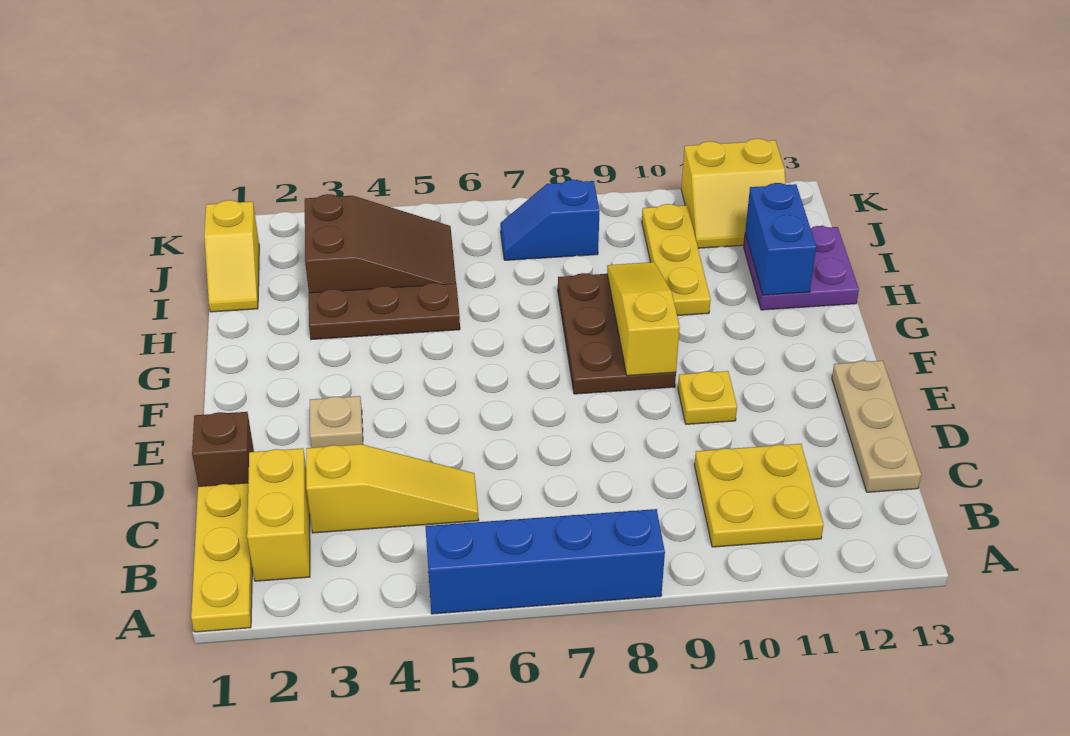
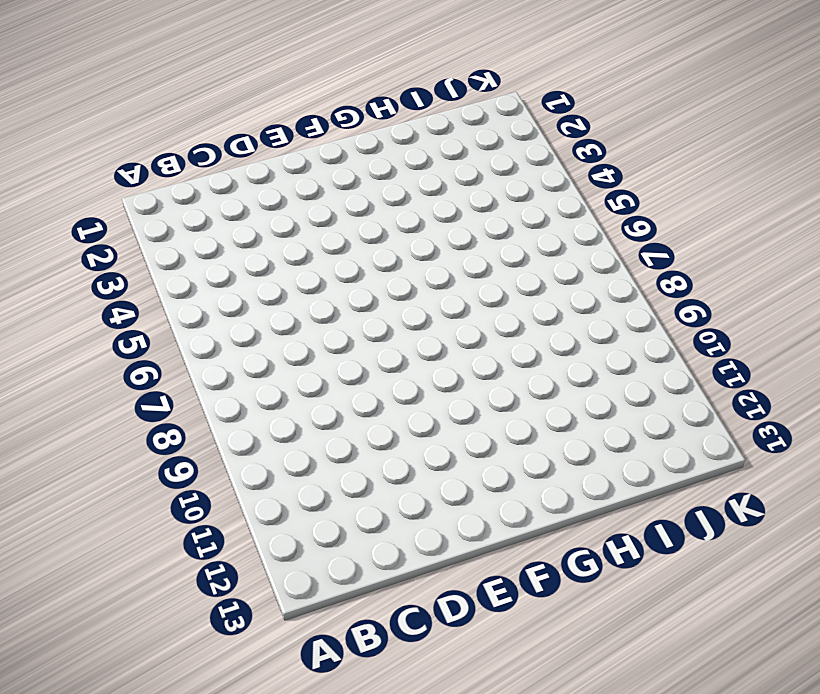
none -> yellow plate A1:C1 level 1
none -> blue brick A5:A8 level 1
none -> yellow brick B2:C2 level 1

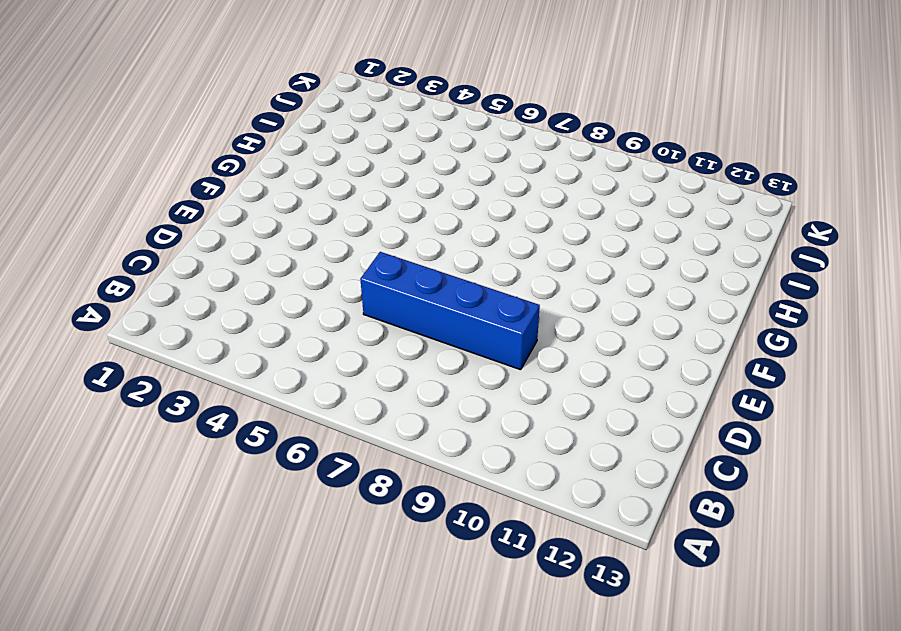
blue brick D6:D9 level 1 -> blue brick A5:A8 level 1
none -> yellow plate A1:C1 level 1
none -> yellow brick B2:C2 level 1
none -> yellow plate B10:C11 level 1

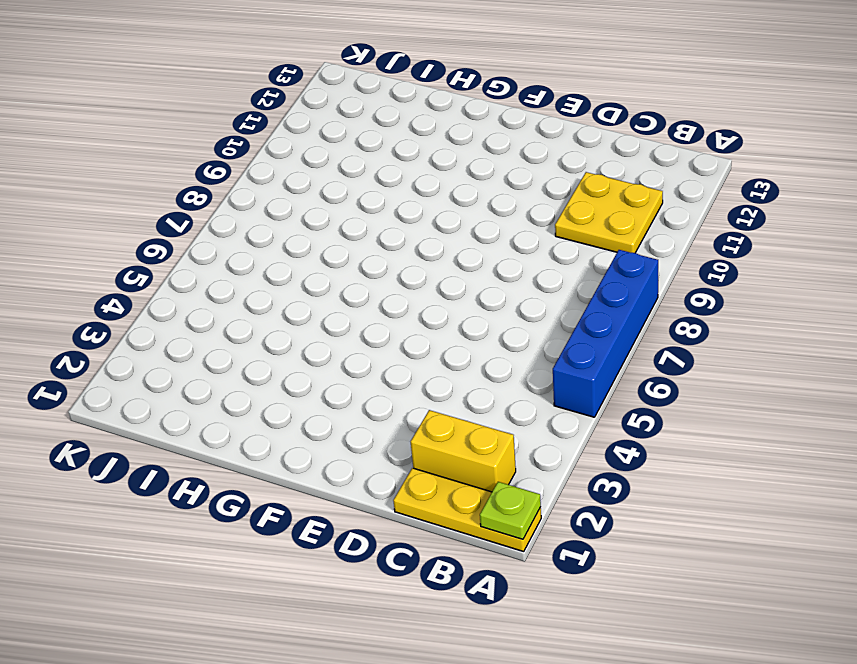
lime plate A1 level 2 -> none
none -> yellow slope C3:C5 level 1 top 3
none -> tan plate C13:E13 level 1
none -> brown brick D1 level 1

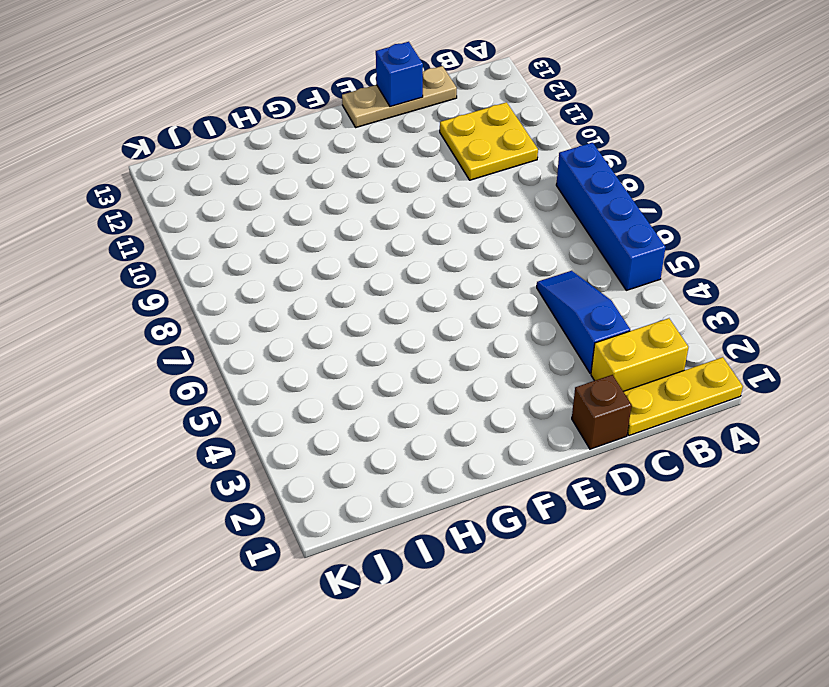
blue slope C3:C5 level 1 top 3 -> yellow slope C3:C5 level 1 top 3
blue brick D13 level 2 -> none
none -> tan plate E3 level 1
none -> yellow plate E10 level 1
none -> brown plate F8:H9 level 1

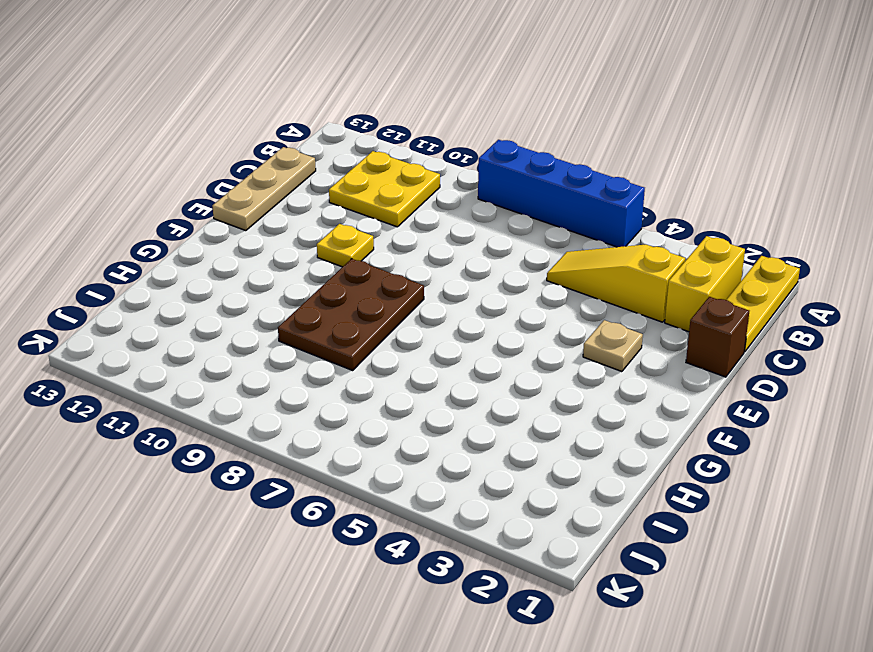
none -> brown plate H3:H5 level 1
none -> yellow plate H10:J10 level 1
none -> purple plate H12:I13 level 1

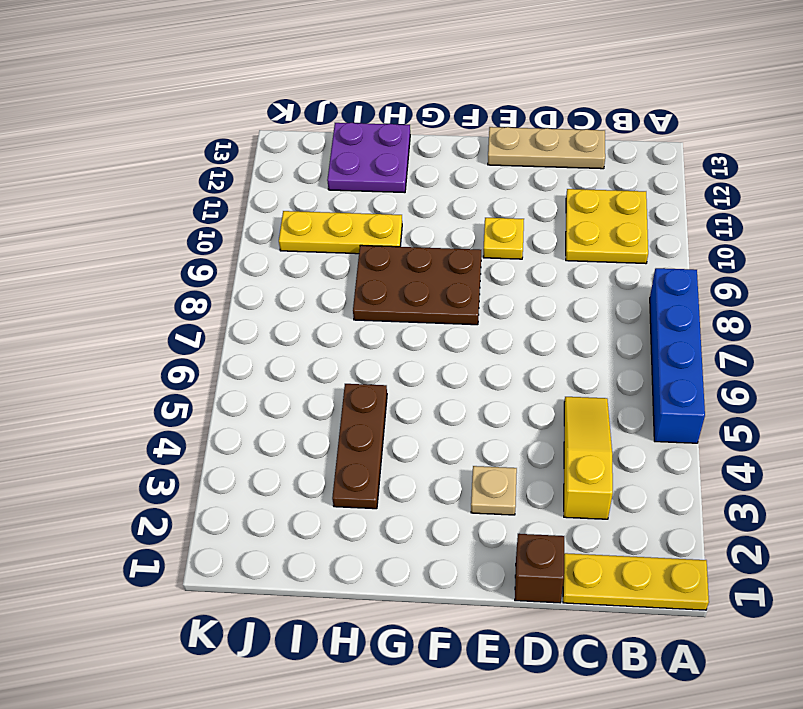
none -> yellow brick B2:C2 level 1
none -> yellow slope I1:J1 level 1 top J
none -> brown slope I3:J5 level 1 top 3

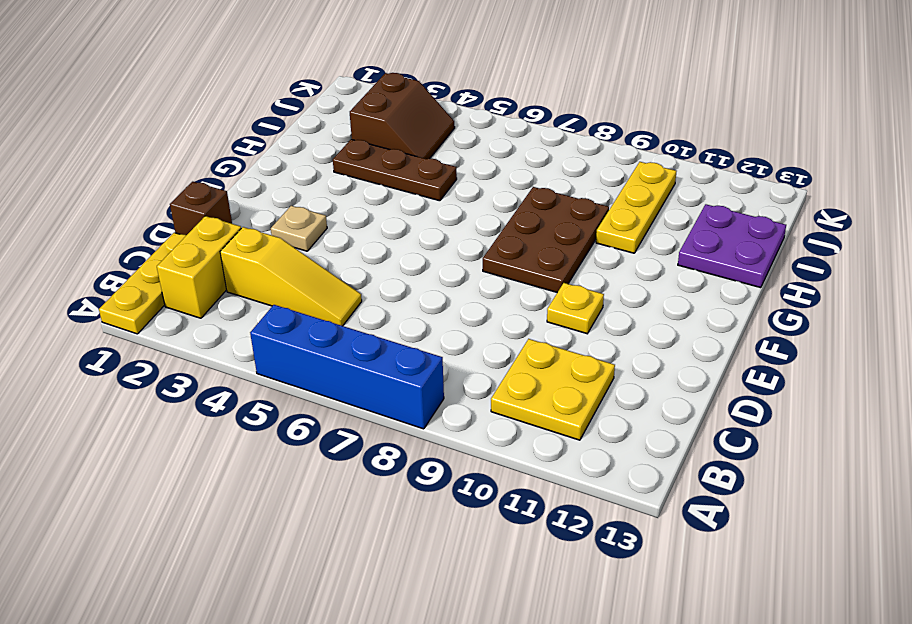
brown slope I3:J4 level 1 top 3 -> brown slope I3:J5 level 1 top 3
none -> tan plate C13:E13 level 1
none -> yellow slope I1:J1 level 1 top J
none -> blue slope J7:J8 level 1 top 8

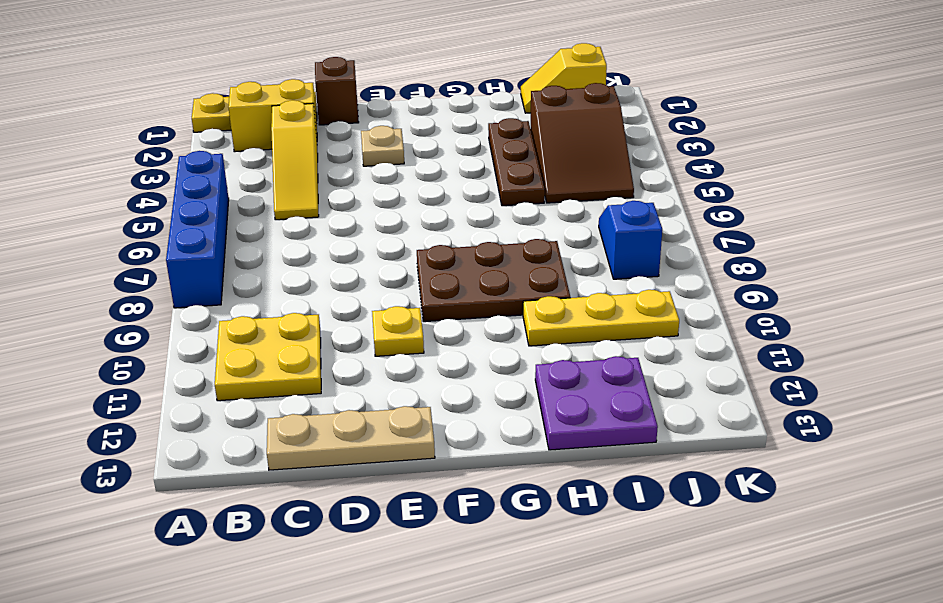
none -> yellow slope J11:K12 level 1 top K
none -> yellow slope F9:H9 level 2 top F
none -> blue brick H12:I12 level 2

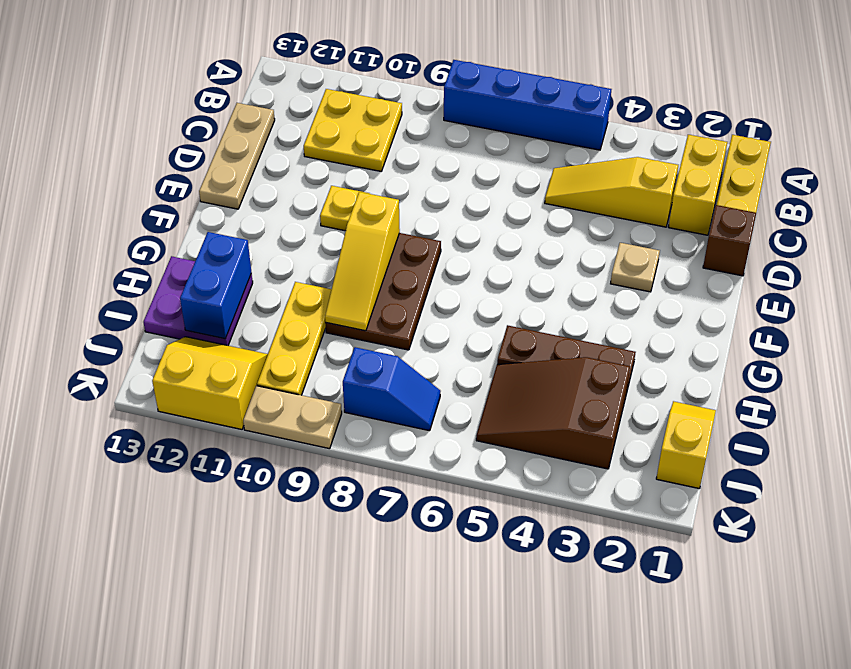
tan plate K9:K10 level 1 -> none

